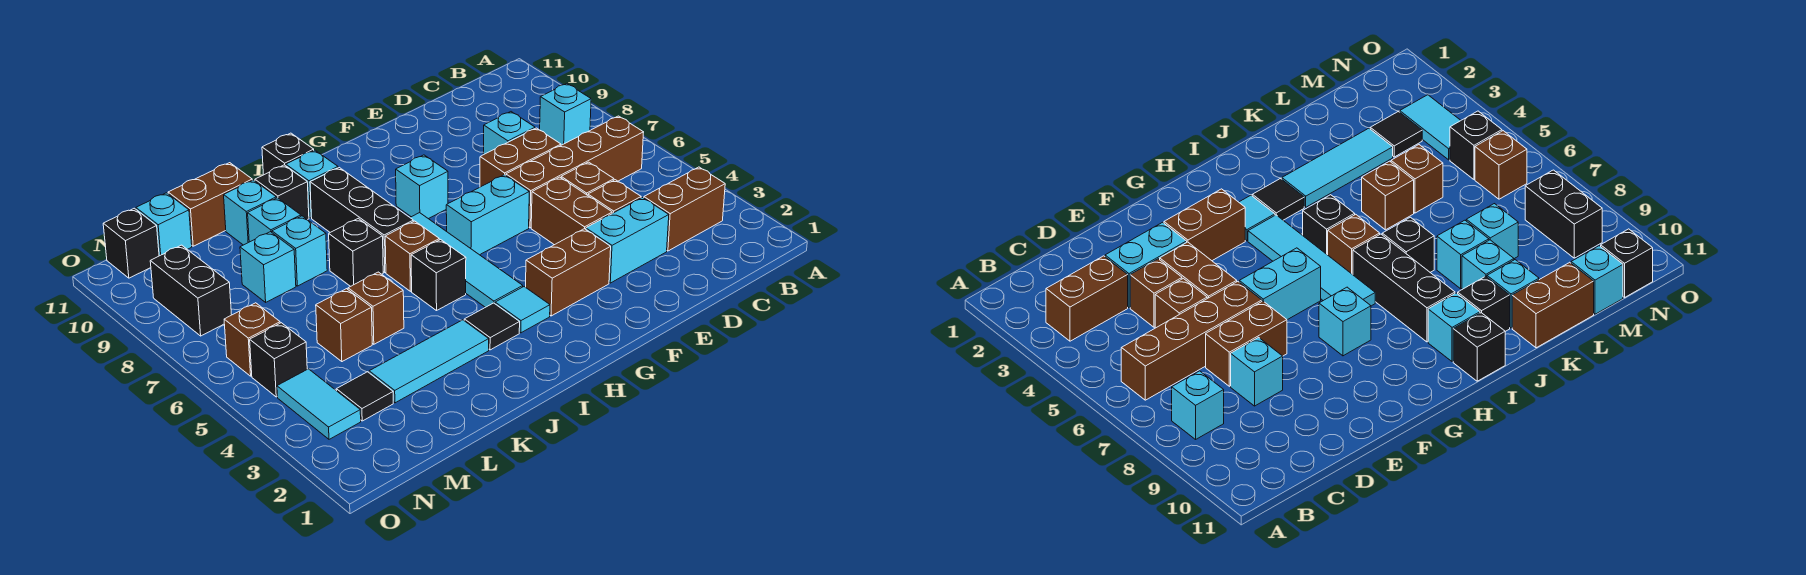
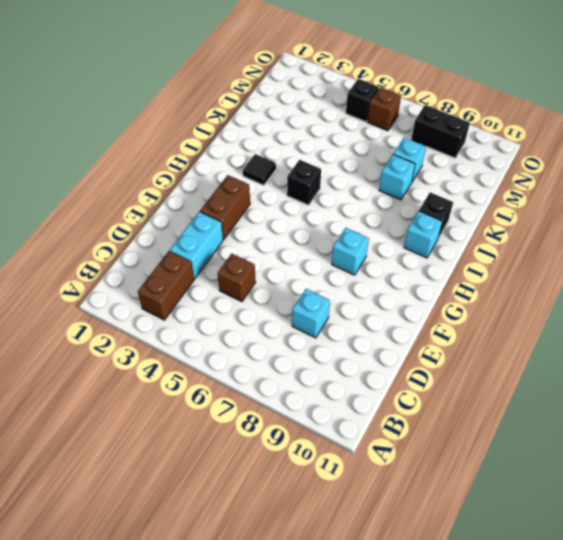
none -> brown brick B6:E6 level 1
none -> cyan brick B8 level 1
none -> brown brick D4 level 1
none -> brown brick D7:E7 level 1

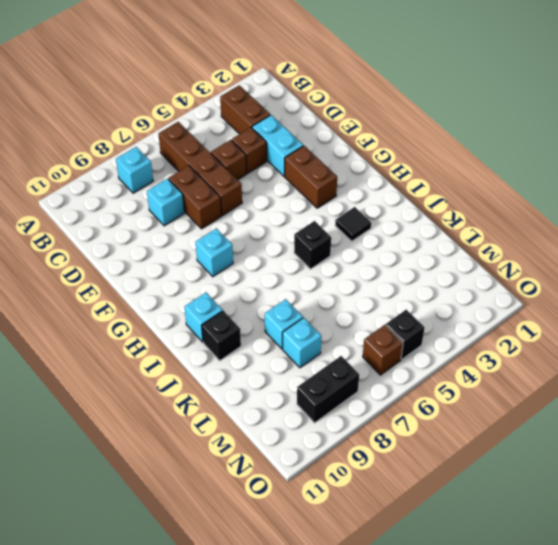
none -> brown brick E4:E5 level 1
none -> cyan brick F6:G6 level 1
none -> cyan tile H3 level 1
none -> cyan tile H4:H7 level 1

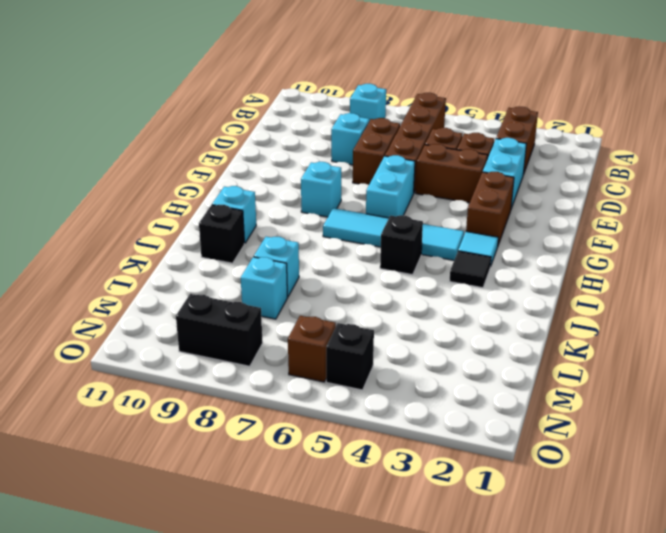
none -> brown brick I6 level 1
none -> black brick I7:I9 level 1
none -> black brick I11 level 1
none -> cyan tile J3:L3 level 1

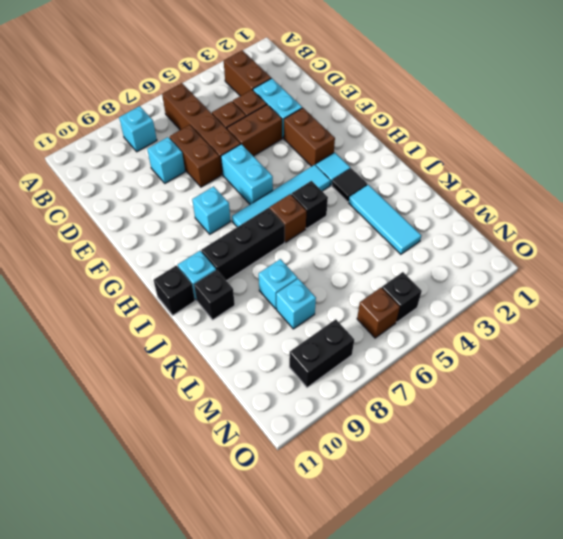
none -> black brick J7 level 1
none -> brown brick K5 level 1
none -> cyan brick K9 level 1
none -> cyan brick K10 level 1

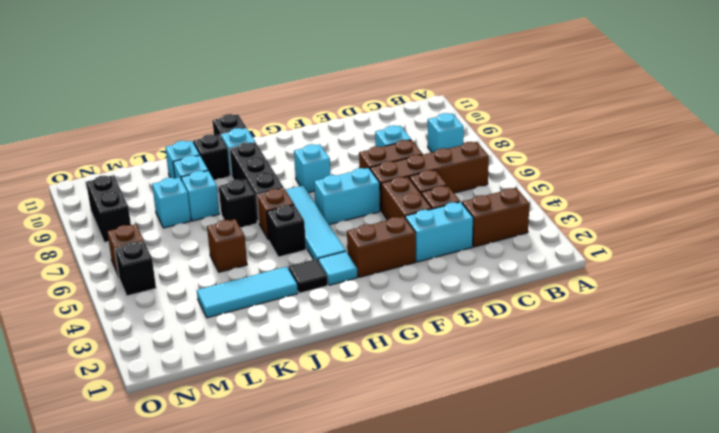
none -> brown brick K11:L11 level 1
none -> brown brick L5 level 1
none -> black tile M3 level 1
none -> cyan brick M11 level 1

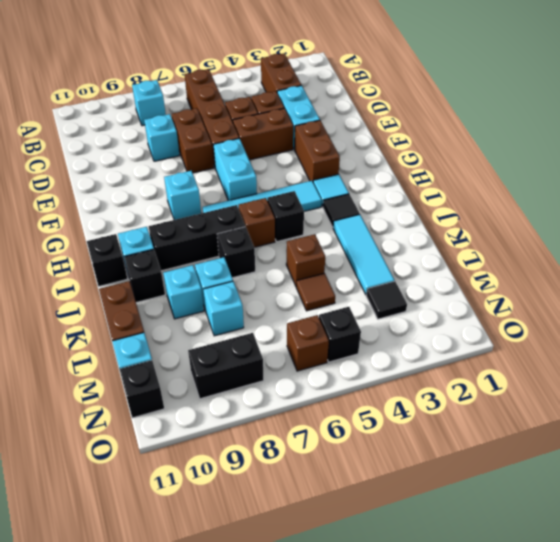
brown tile L5 level 1 -> brown brick L5 level 1
none -> cyan brick K10 level 1
none -> cyan tile N3:N4 level 1

